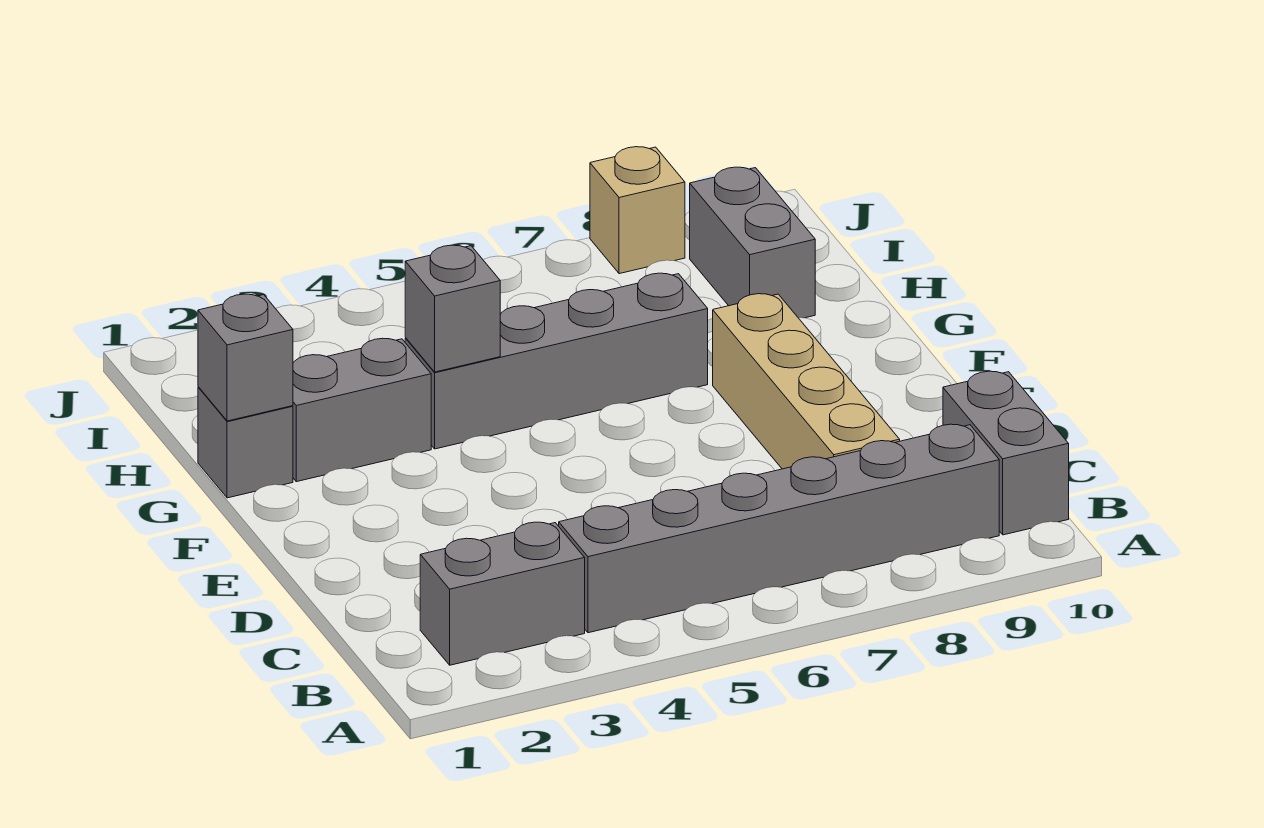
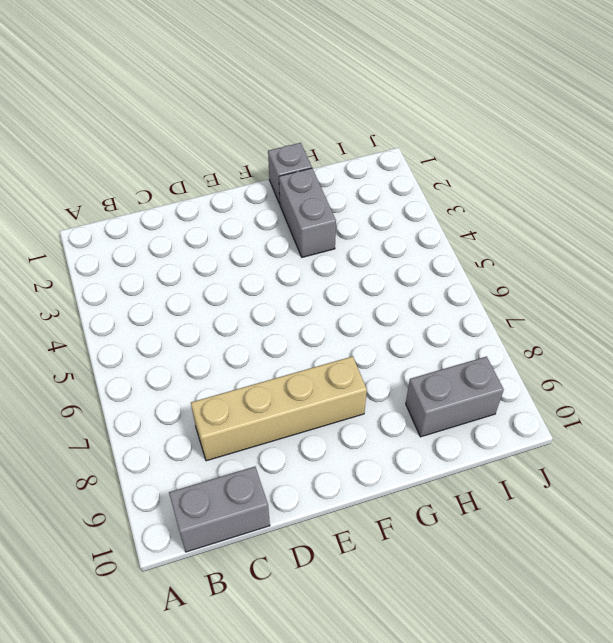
none -> grey brick B2:B3 level 1
none -> grey brick B4:B9 level 1

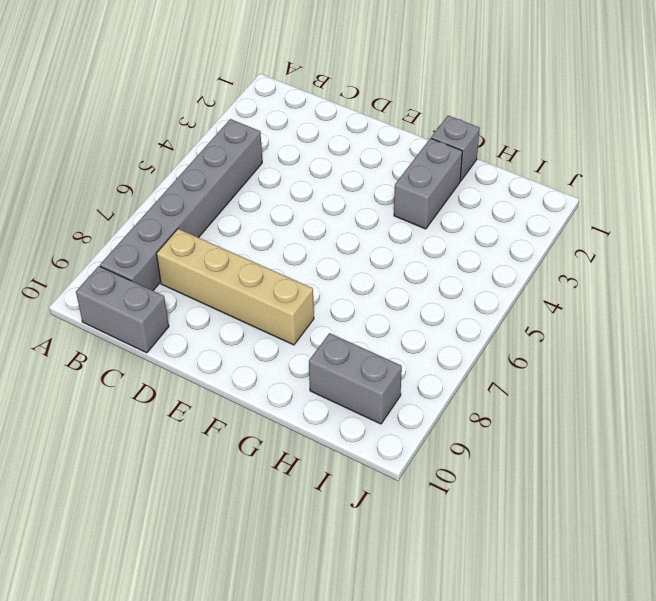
none -> grey brick B2:B3 level 1
none -> grey brick G4:G7 level 1

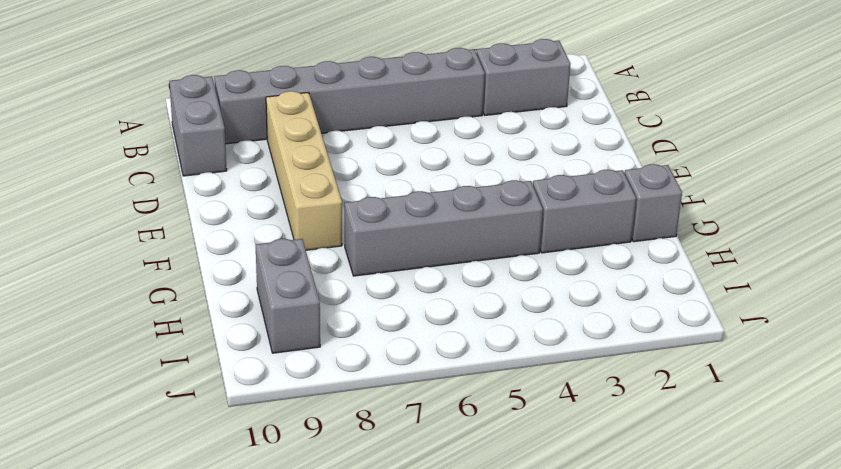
none -> tan brick J8 level 1
none -> grey brick G1 level 2

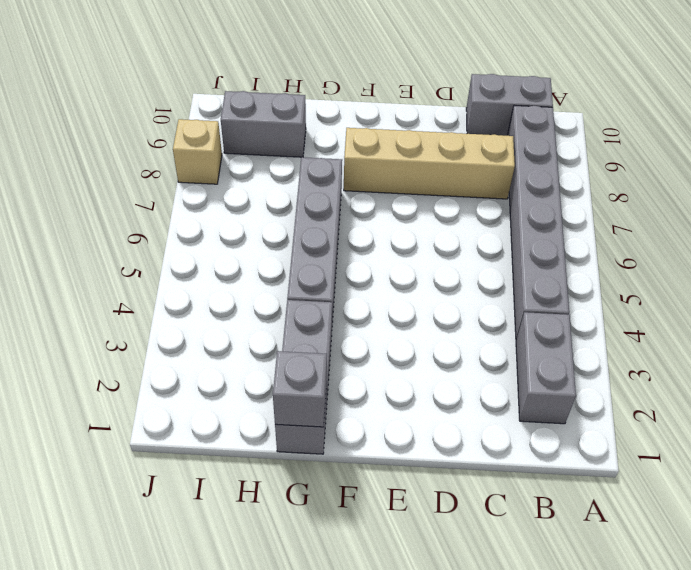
none -> grey brick G4 level 2

